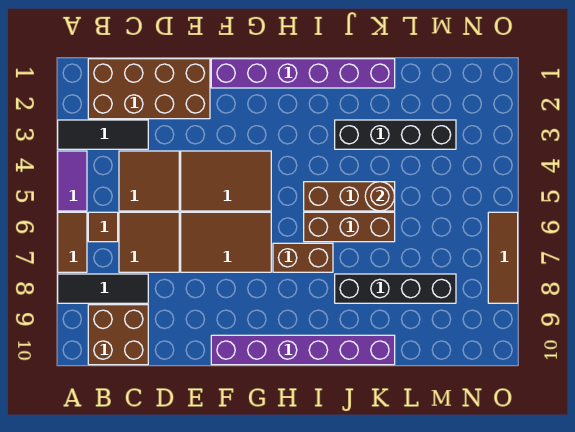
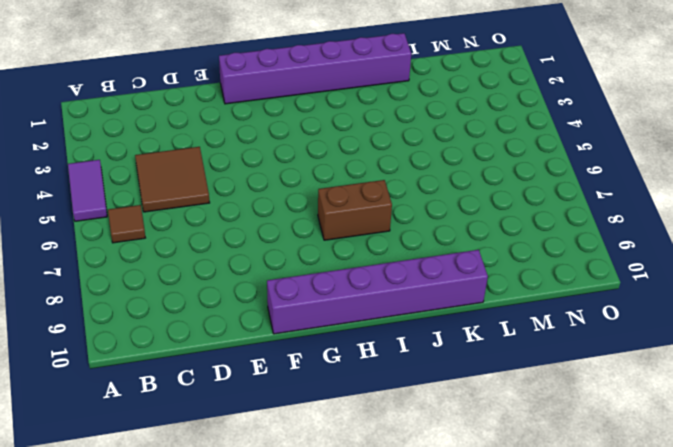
none -> black tile A3:C3 level 1
none -> brown tile A6:A7 level 1
none -> black tile A8:C8 level 1

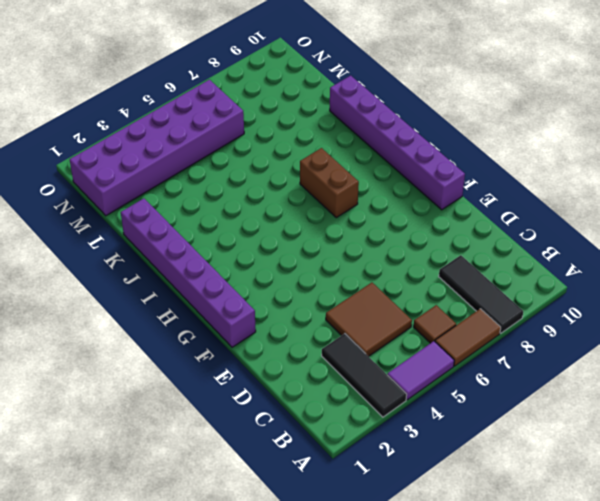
purple brick M1:N6 level 1 -> black brick J3:M3 level 1
none -> brown brick B1:E2 level 1
none -> brown brick B9:C10 level 1
none -> brown tile C6:D7 level 1

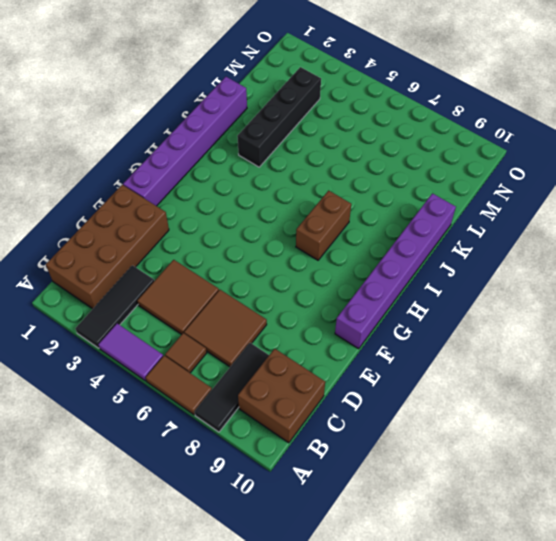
none -> brown tile E4:G5 level 1
none -> brown tile E6:G7 level 1
none -> brown brick I5:K5 level 1

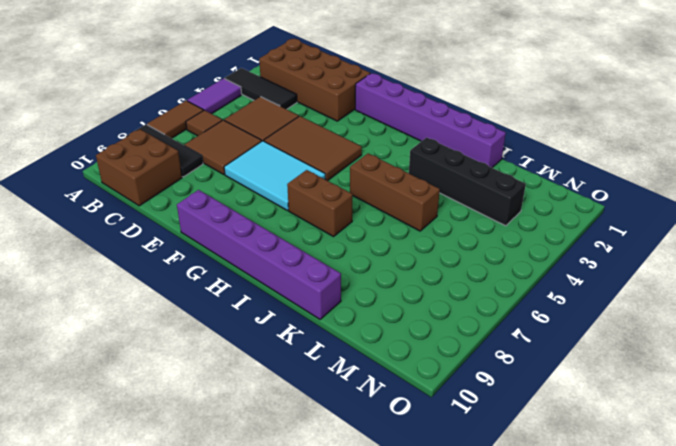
cyan tile E6:G7 level 1 -> brown tile E6:G7 level 1
none -> brown brick I6:K6 level 1
none -> black brick J8:M8 level 1
none -> brown tile O6:O8 level 1

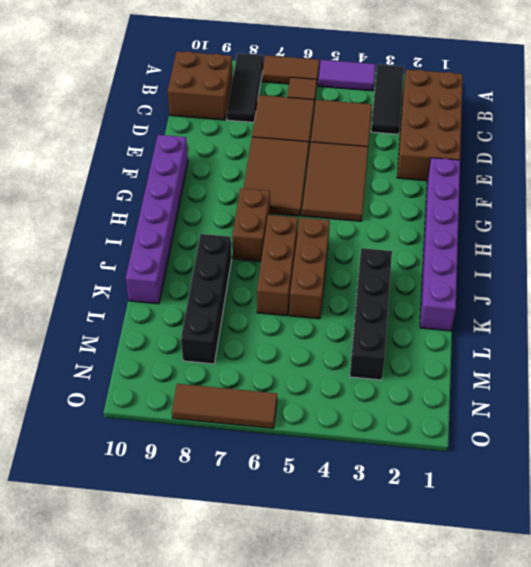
none -> brown round brick K5 level 2

